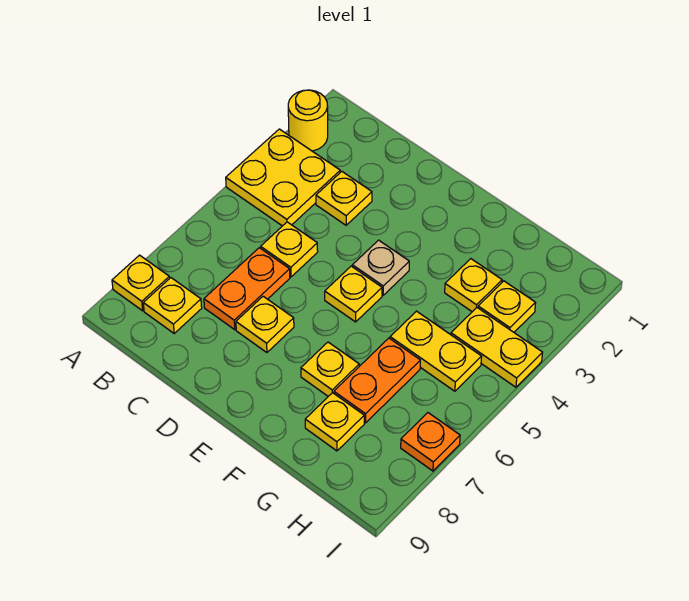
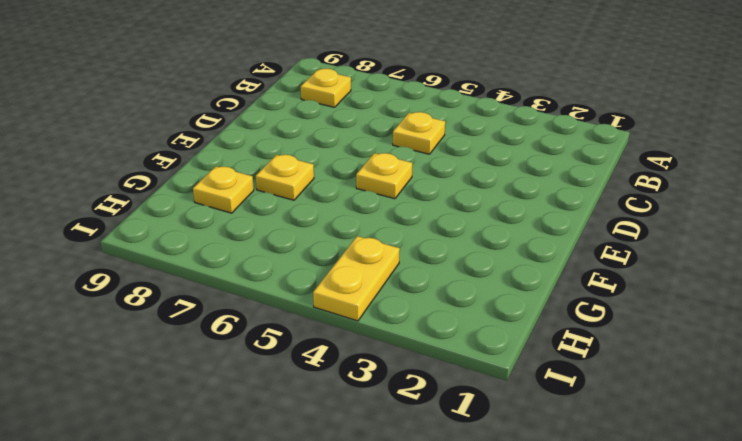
none -> yellow round brick A2 level 1
none -> yellow plate A3:B4 level 1
none -> yellow plate A8 level 1

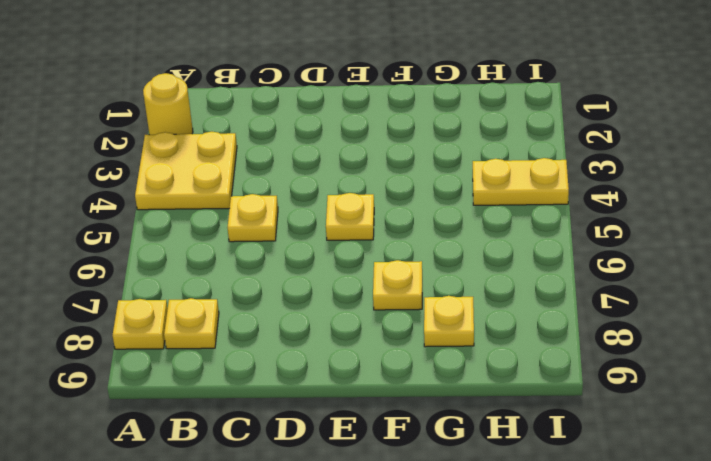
none -> yellow plate C3 level 1
none -> orange plate C6:C7 level 1
none -> yellow plate D7 level 1

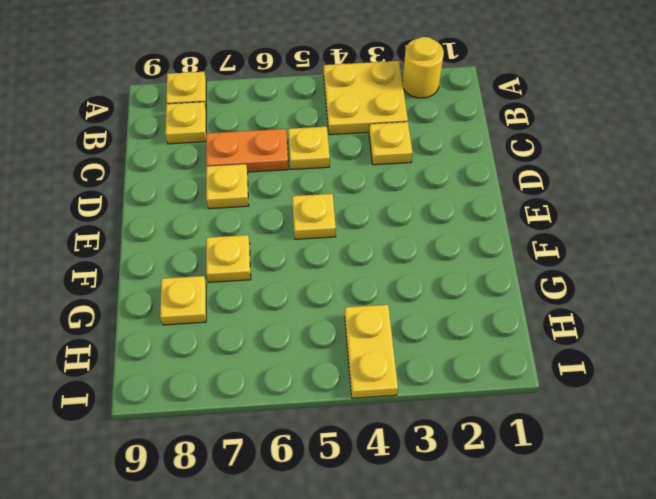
none -> tan plate E4 level 1
none -> yellow plate G3 level 1
none -> yellow plate G5:H5 level 1

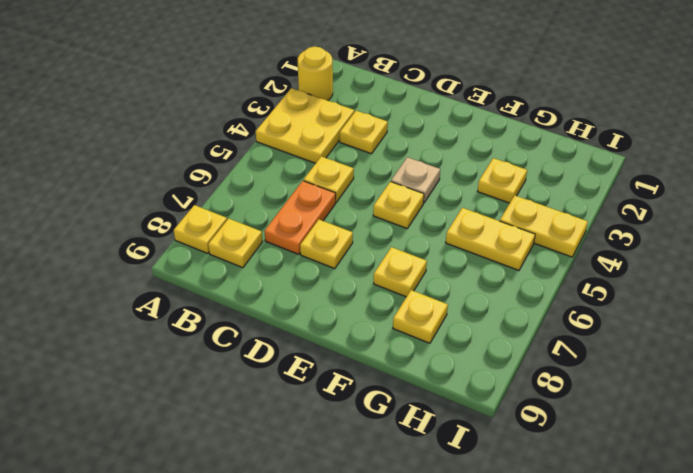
none -> orange plate G6:G7 level 1
none -> yellow plate H3 level 1
none -> orange plate I7 level 1

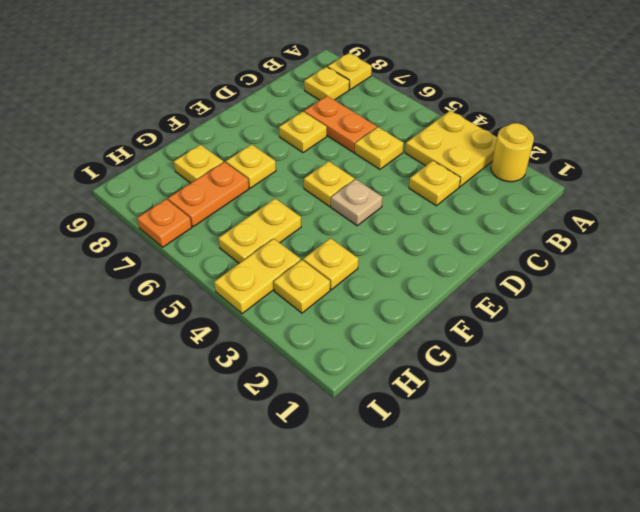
orange plate G7:H7 level 1 -> orange plate G6:G7 level 1

